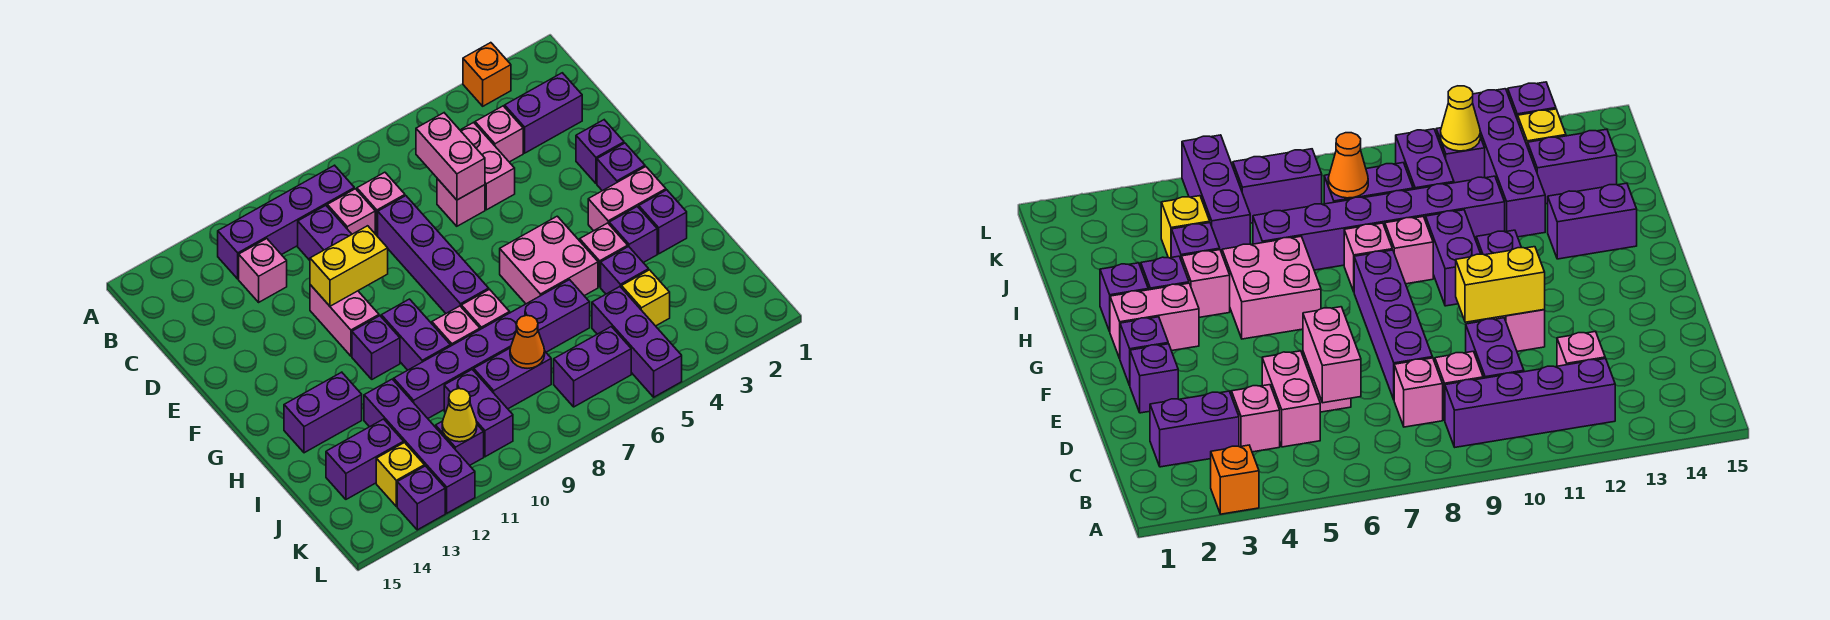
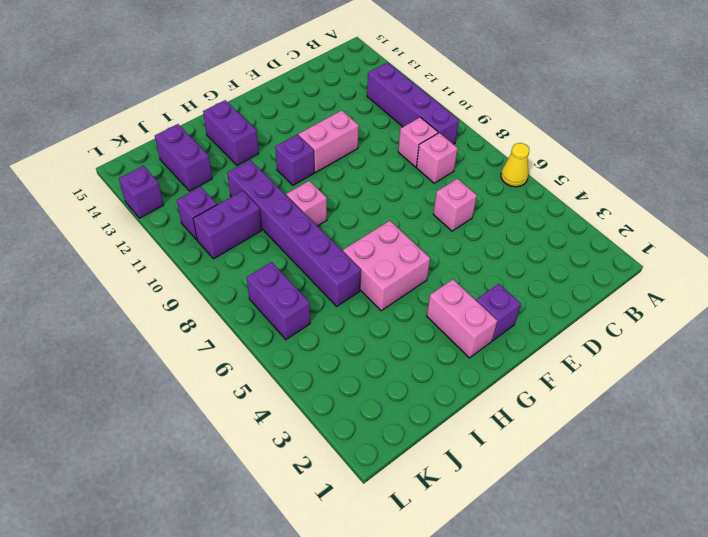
yellow cone A6 level 1 -> yellow cone K11 level 2
none -> orange brick A3 level 1
none -> purple brick C2:C3 level 1
none -> pink brick C4 level 1
none -> pink brick C5:D5 level 1

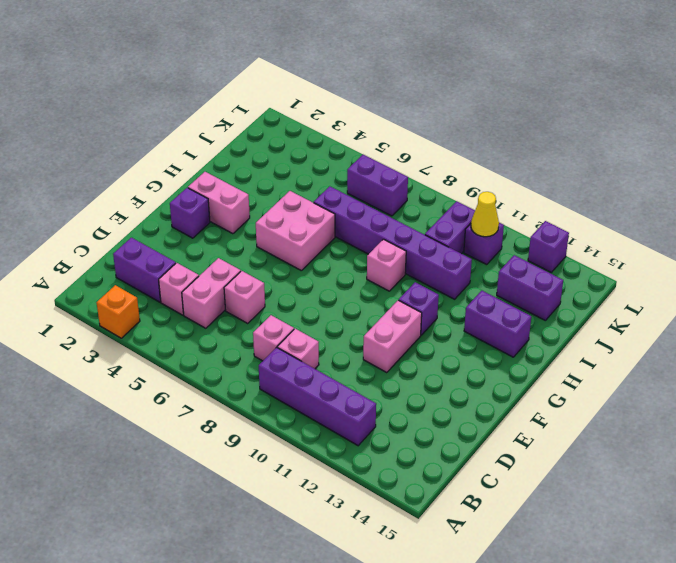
none -> purple brick C10:D10 level 1
none -> pink brick C12 level 1
none -> purple brick D8:G8 level 1
none -> purple brick E2 level 1

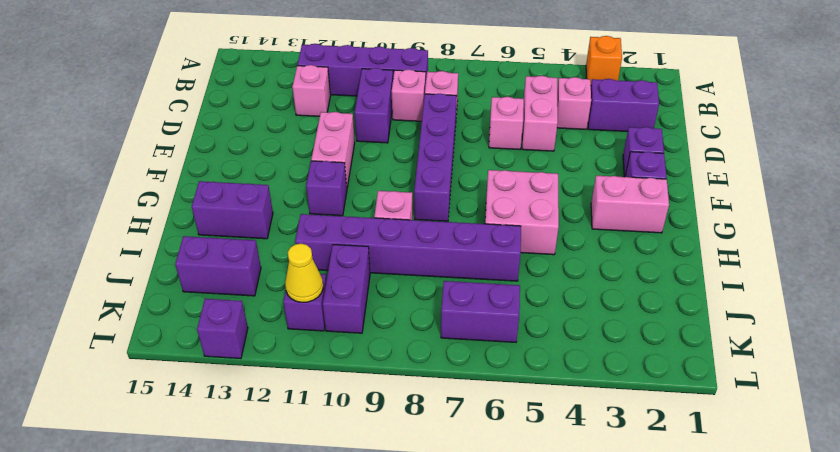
none -> purple brick G10:H10 level 1
none -> purple brick H2 level 1
none -> purple brick H3 level 1
none -> pink brick H4 level 1

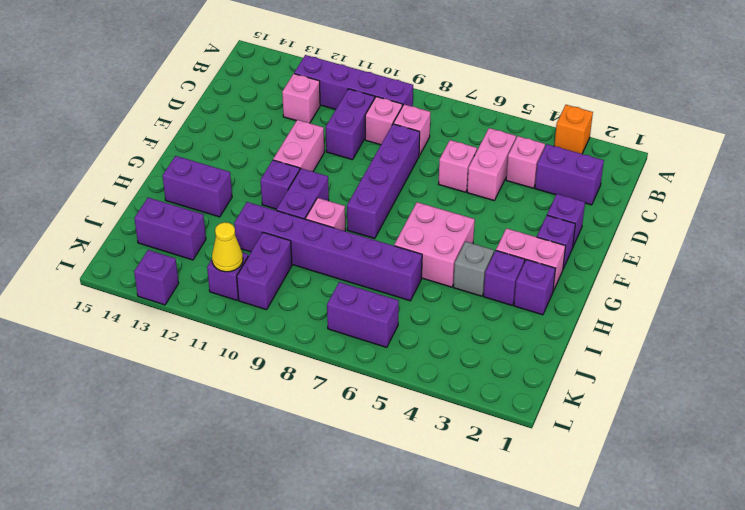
grey brick H4 level 1 -> pink brick H4 level 1
none -> pink brick H8 level 1
none -> purple brick I4 level 1
none -> purple brick I12:L12 level 1
none -> yellow brick J4 level 1

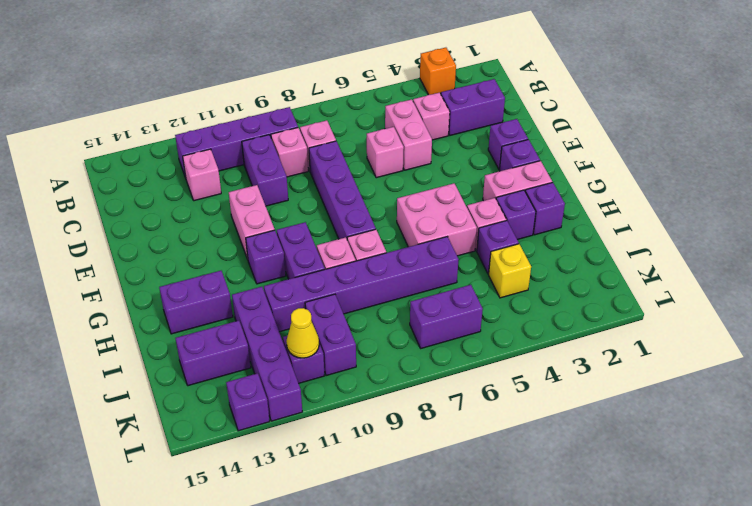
none -> purple brick J5:L5 level 1
none -> purple brick J8:J9 level 1
none -> yellow brick K13 level 1
none -> pink brick C6:D6 level 2

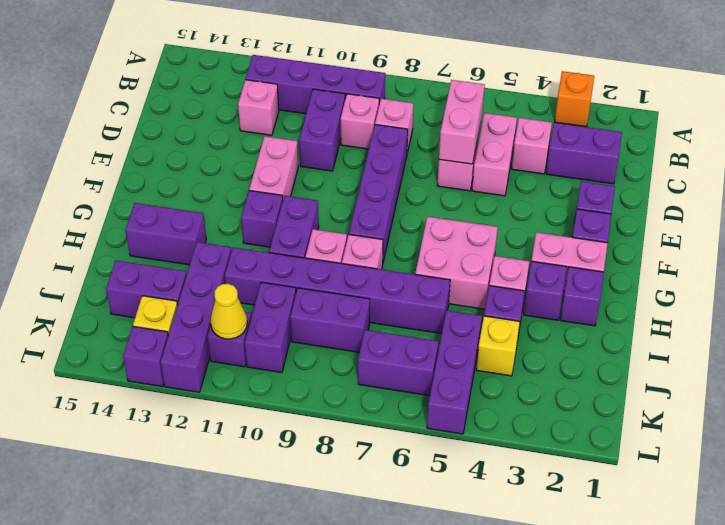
none -> yellow brick E10:E11 level 2
none -> orange cone J8 level 2

